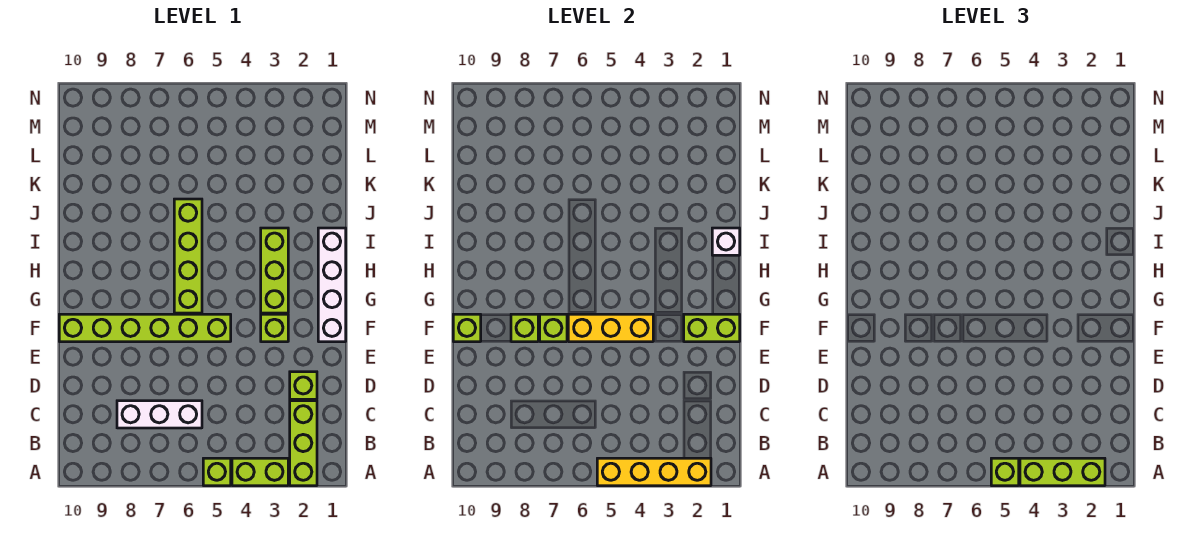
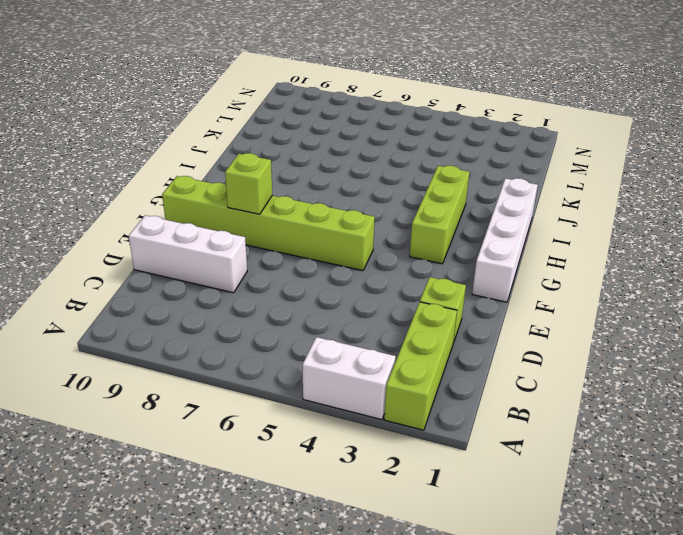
white brick A3:A4 level 1 -> lime brick A3:A4 level 1
white brick D8:D10 level 1 -> white brick C6:C8 level 1
none -> lime brick A5 level 1
none -> lime brick F3 level 1
none -> lime brick G6:J6 level 1

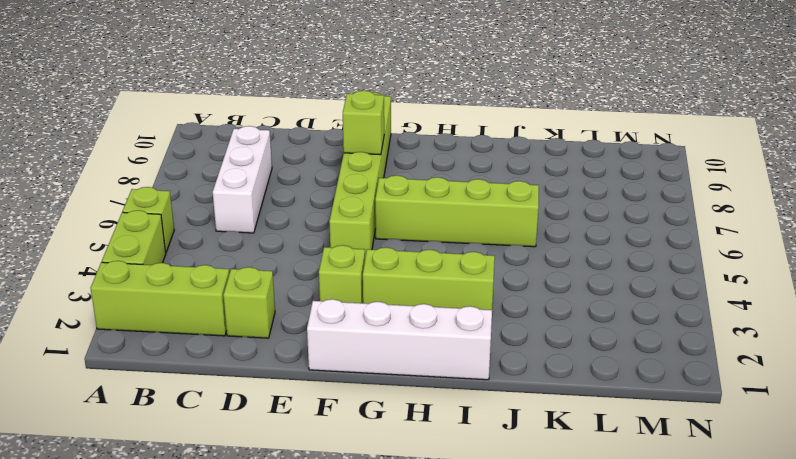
none -> yellow brick A2:A5 level 2
none -> lime brick F1:F2 level 2
none -> yellow brick F4:F6 level 2

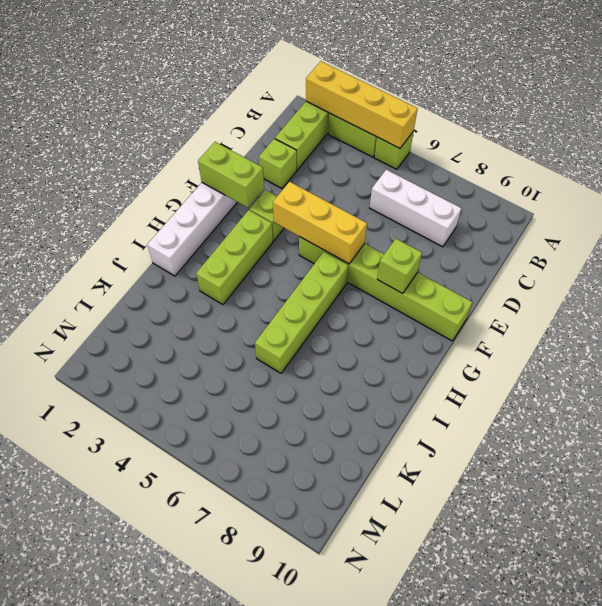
none -> lime brick F7 level 2
none -> lime brick F10 level 2
none -> white brick I1 level 2

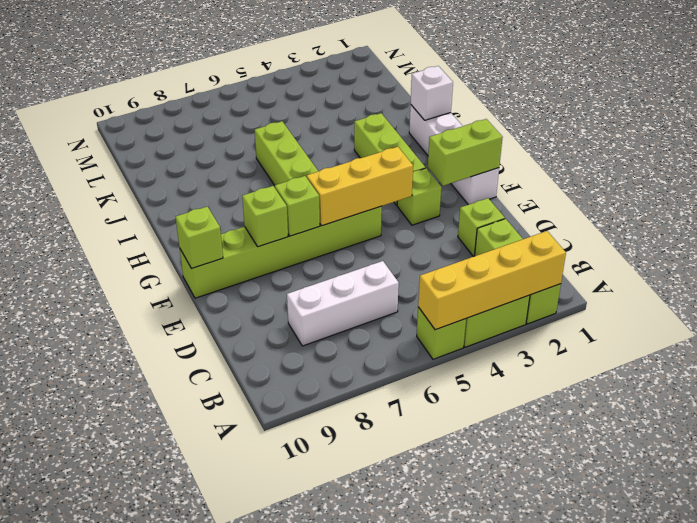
none -> lime brick A2:A4 level 3
none -> lime brick A5 level 3

